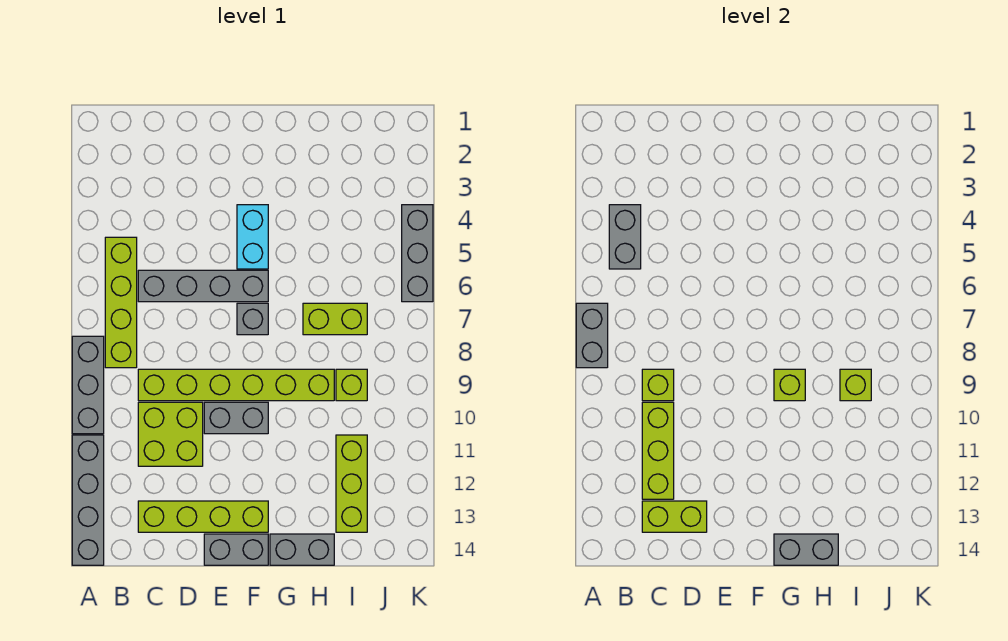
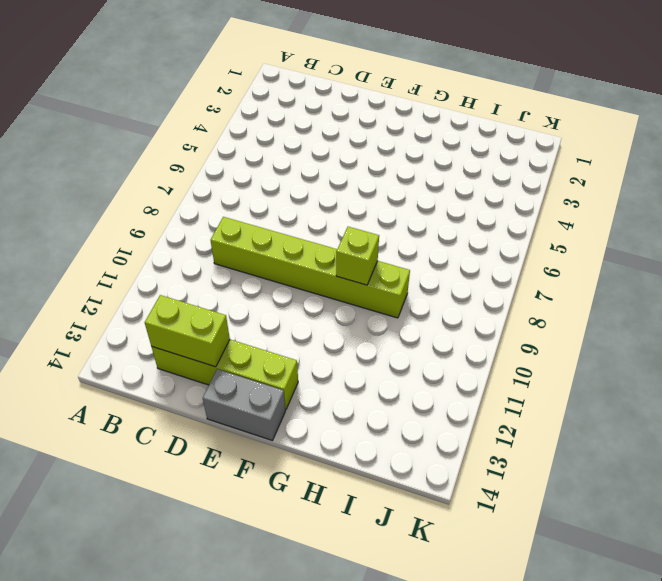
none -> grey brick A8:A10 level 1
none -> grey brick A11:A14 level 1
none -> lime brick B5:B8 level 1

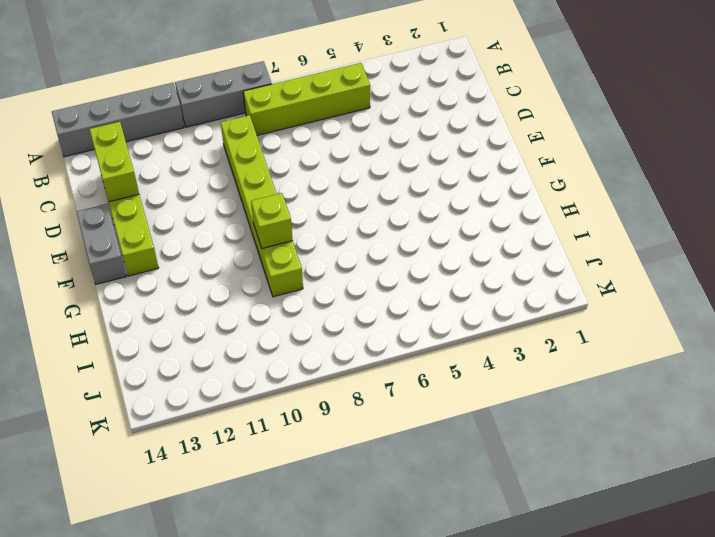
none -> grey brick C6:F6 level 1
none -> lime brick C10:D11 level 1
none -> grey brick E10:F10 level 1

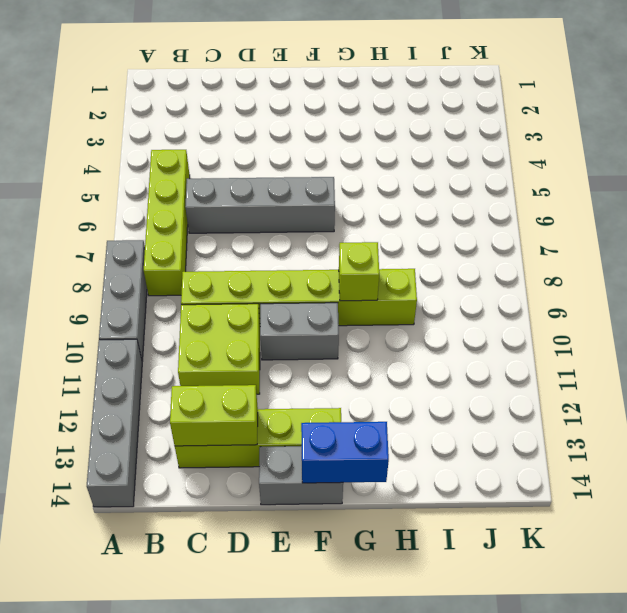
blue brick F14:G14 level 2 -> grey brick G14:H14 level 2
none -> cyan brick F4:F5 level 1
none -> grey brick F7 level 1
none -> grey brick G14:H14 level 1

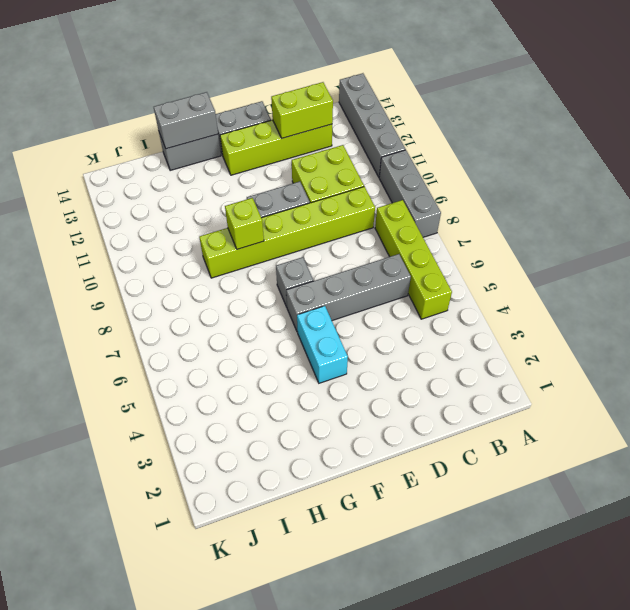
none -> lime brick H7:I7 level 1
none -> lime brick I9 level 1
none -> lime brick I11:I13 level 1

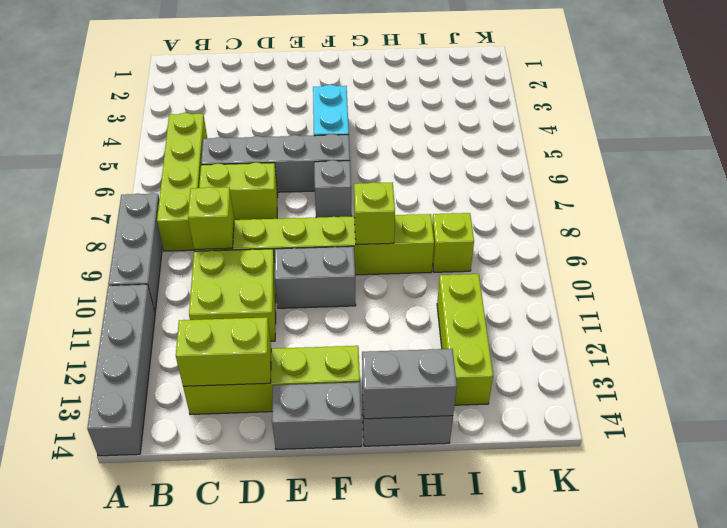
lime brick C7:D7 level 1 -> lime brick H7:I7 level 1
none -> grey brick K4:K6 level 1
none -> grey brick A7:A8 level 2
none -> grey brick B4:B5 level 2

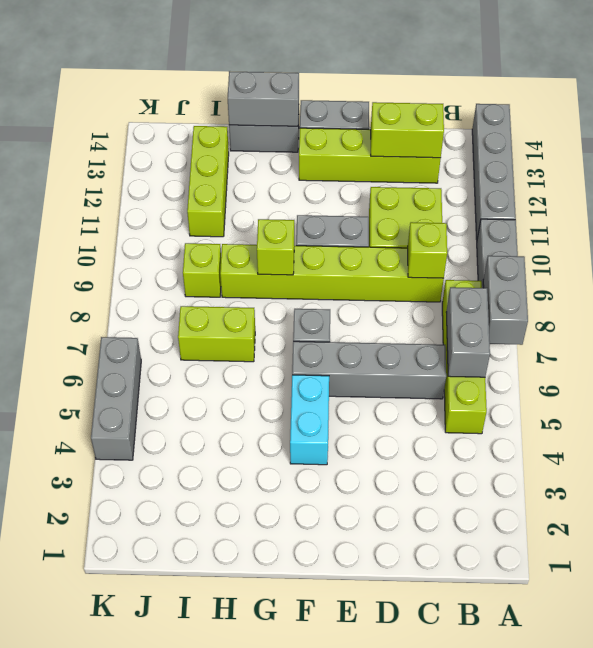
grey brick B6:B7 level 2 -> grey brick B4:B5 level 2
none -> lime brick C10:C12 level 2
none -> lime brick I9 level 2

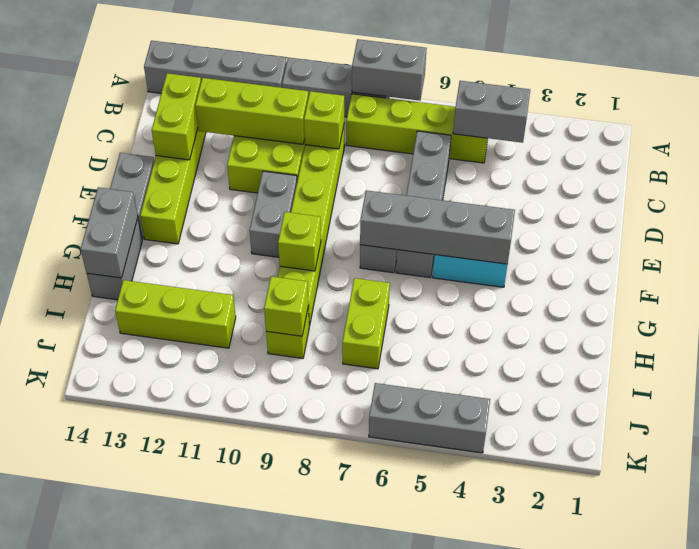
grey brick F4:F7 level 2 -> none

